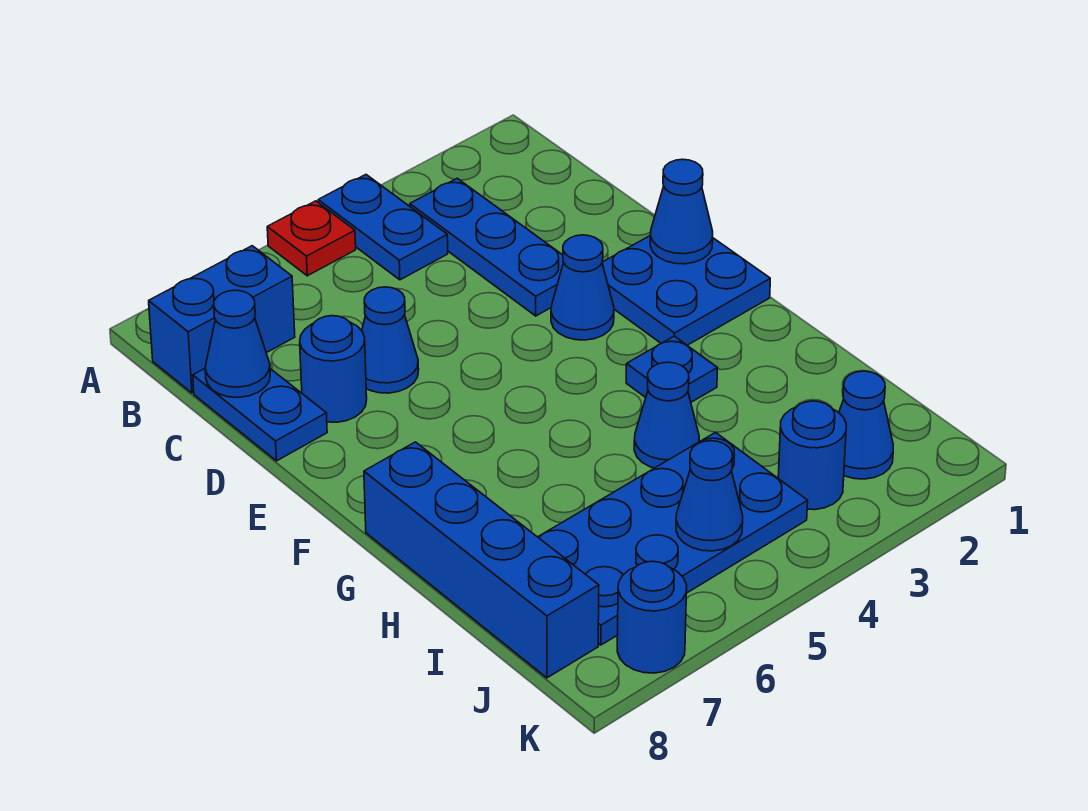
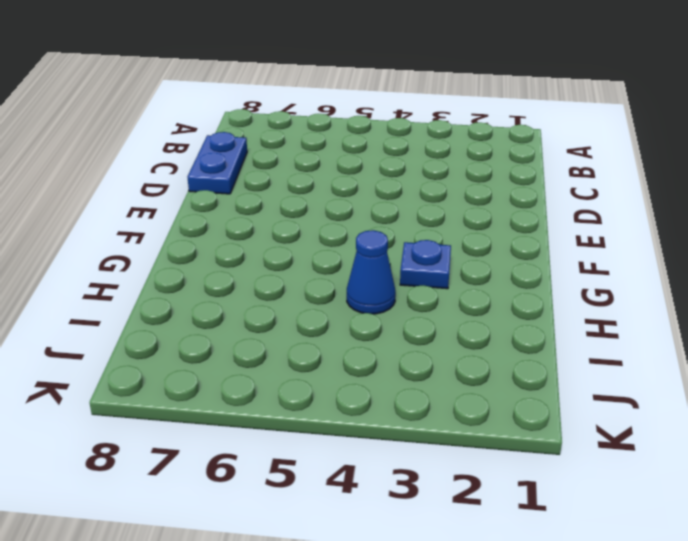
none -> blue plate A4:B4 level 1
none -> red plate A5 level 1
none -> blue plate B3:D3 level 1

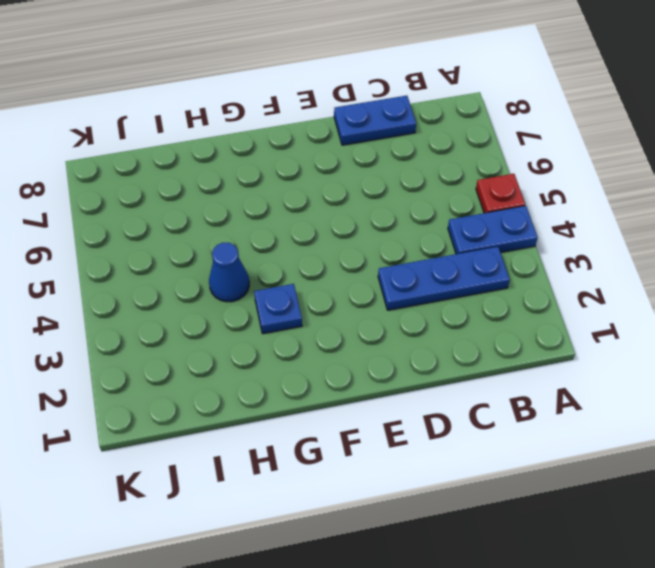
none -> blue brick B7:B8 level 1
none -> blue cone D6 level 1
none -> blue round brick D7 level 1

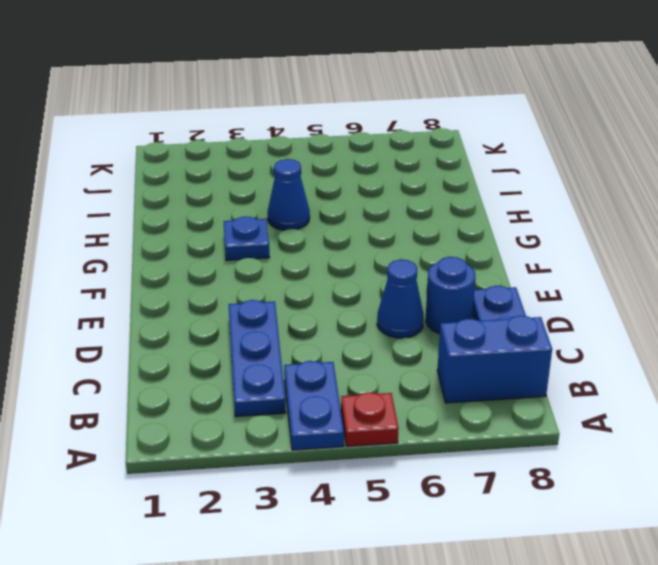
none -> blue plate E1:F2 level 1
none -> blue cone E3 level 1
none -> blue brick G8:J8 level 1

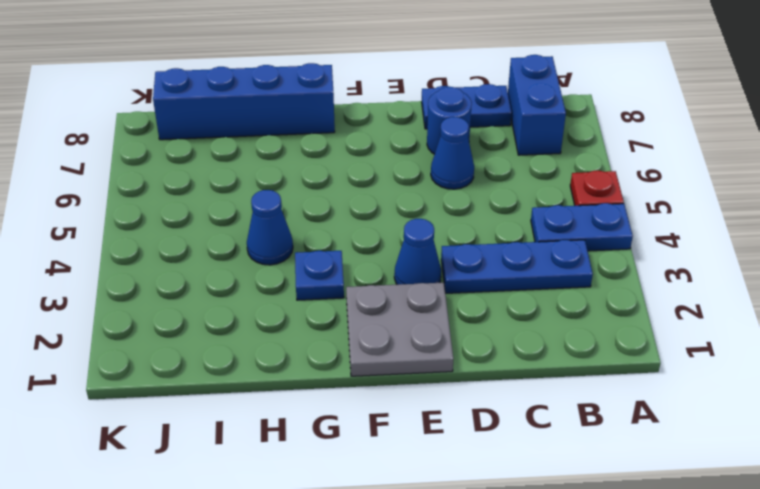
grey plate E1:F2 level 1 -> blue plate E1:F2 level 1
none -> blue plate I4:J7 level 1
none -> blue cone J2 level 1
none -> blue round brick J3 level 1

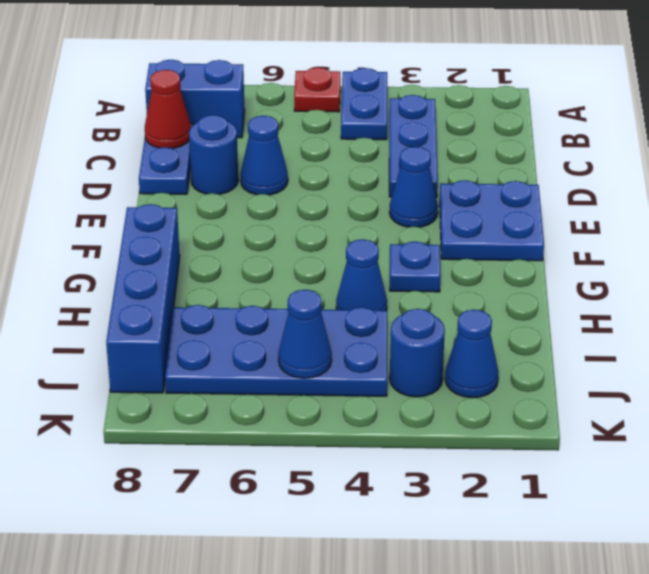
red cone C8 level 2 -> blue cone C8 level 2
none -> blue round brick K7 level 1
none -> blue cone E1 level 2

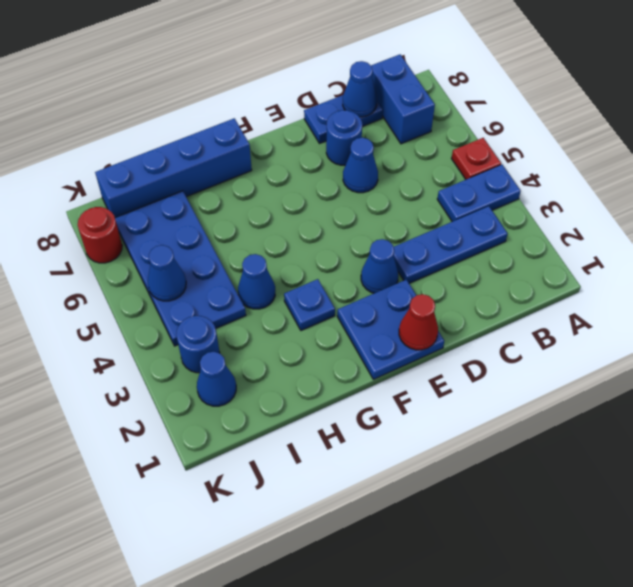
red cone E1 level 2 -> blue cone E1 level 2
red round brick K7 level 1 -> blue round brick K7 level 1

